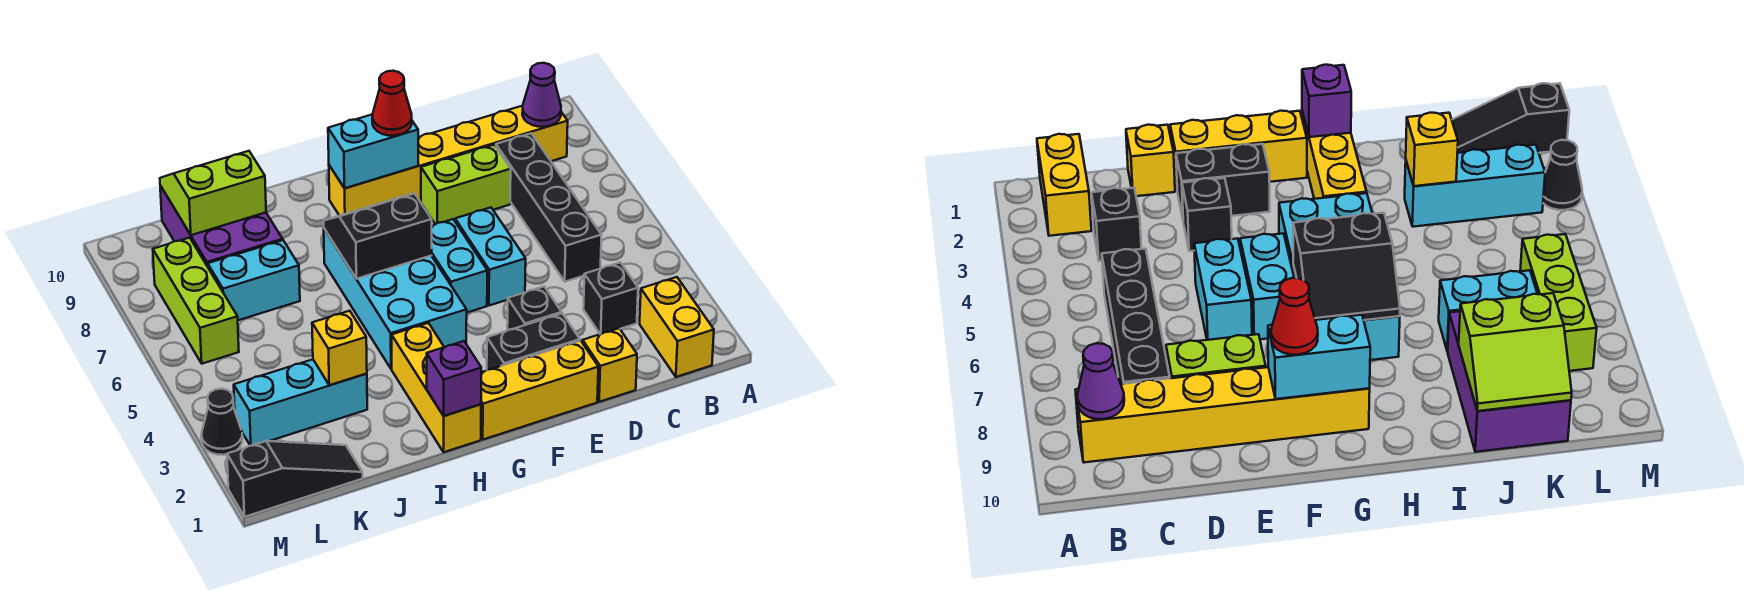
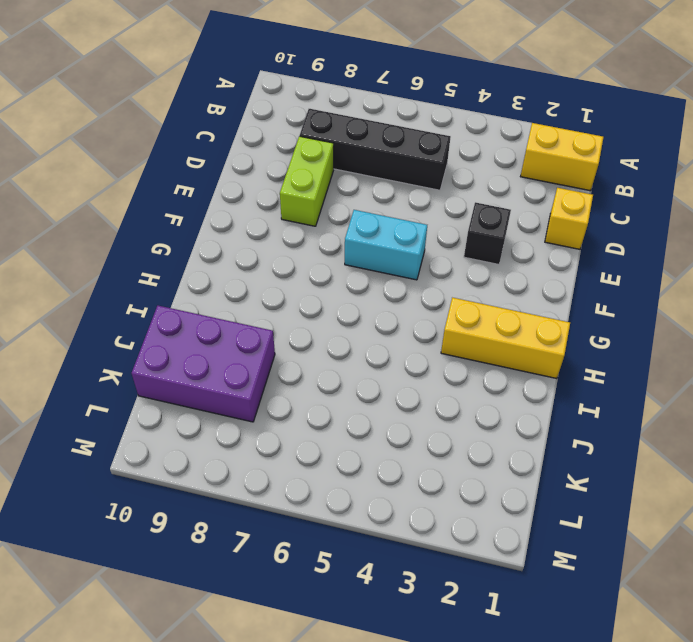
none -> yellow brick B9:G9 level 1
none -> black brick C3 level 1
none -> yellow brick E1:G1 level 1

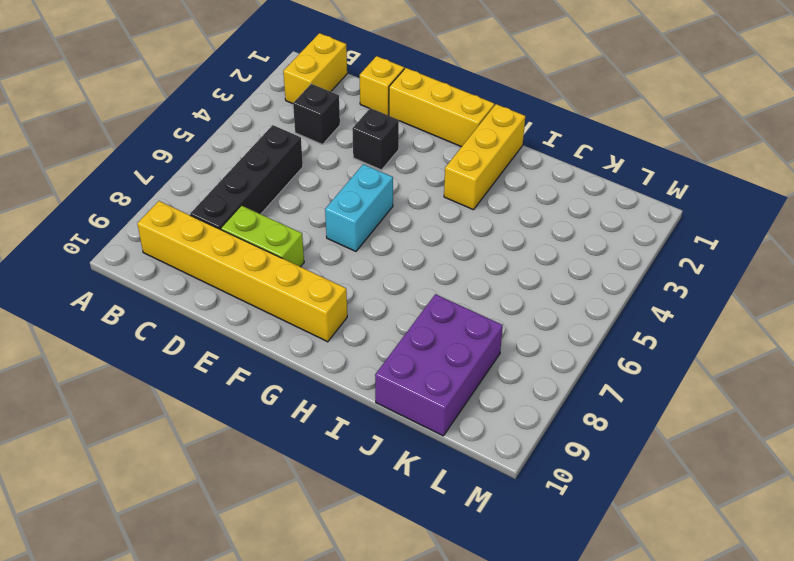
none -> black brick E2:F2 level 1
none -> cyan brick E5:E6 level 1
none -> cyan brick G4:H7 level 1

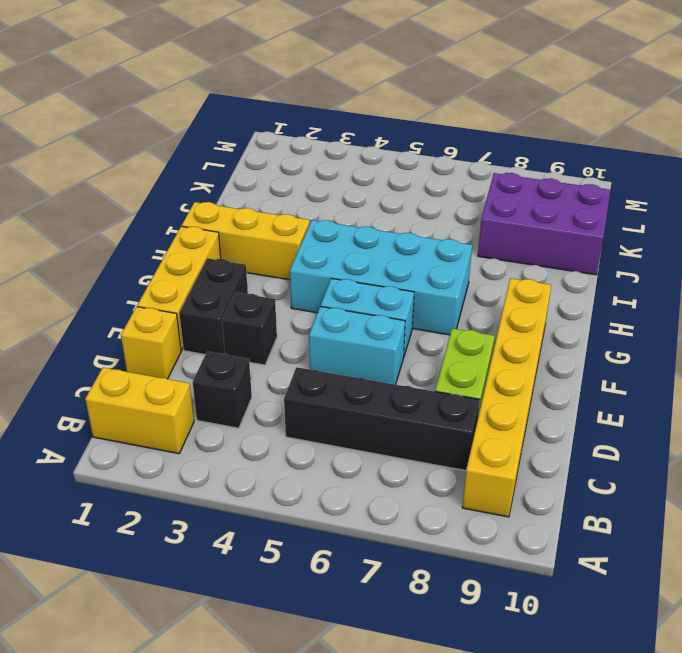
none -> cyan brick J3:L3 level 1
none -> cyan brick J7:K7 level 1
none -> black slope K1:M1 level 1 top M

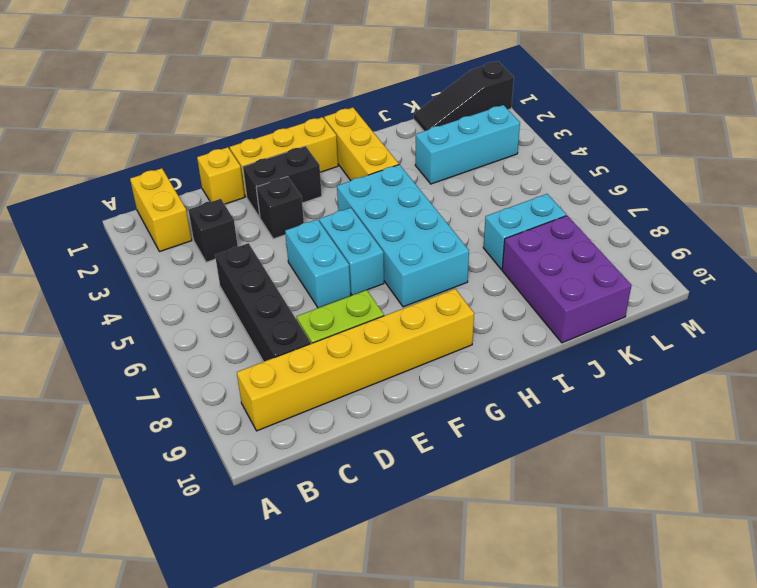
none -> lime brick L6:L8 level 1
none -> black cone M3 level 1
none -> purple cone B9 level 2

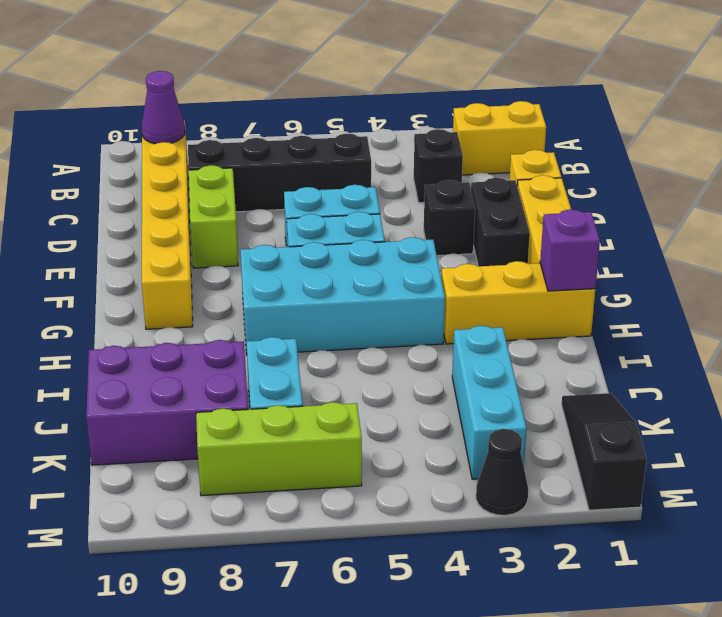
none -> cyan brick F9:G9 level 2
none -> black slope G6:H7 level 2 top 6
none -> yellow brick J3 level 2

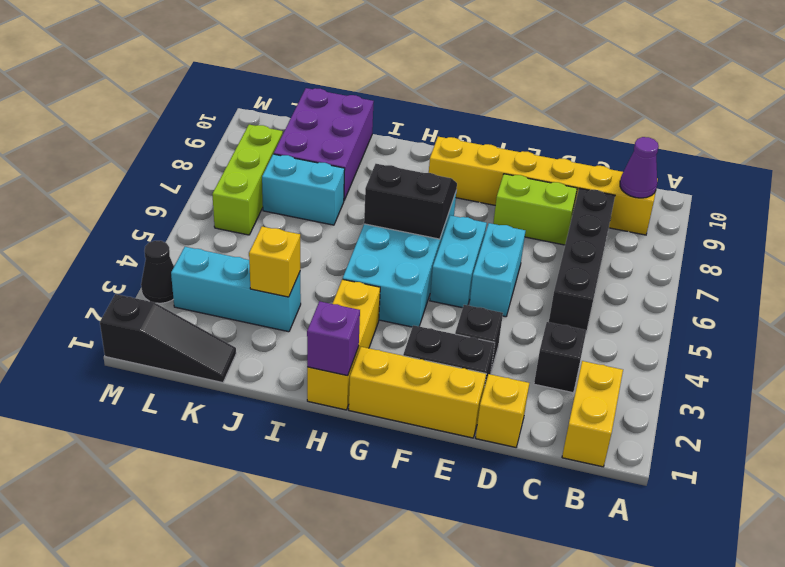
none -> cyan brick F9:G9 level 2
none -> lime slope J9:K10 level 2 top 9
none -> red cone F9 level 3

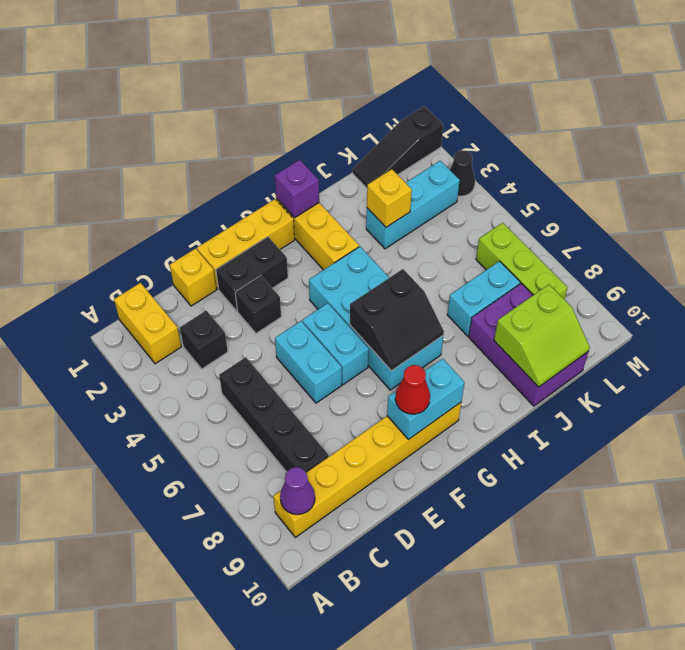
none -> lime brick D8:E8 level 1

